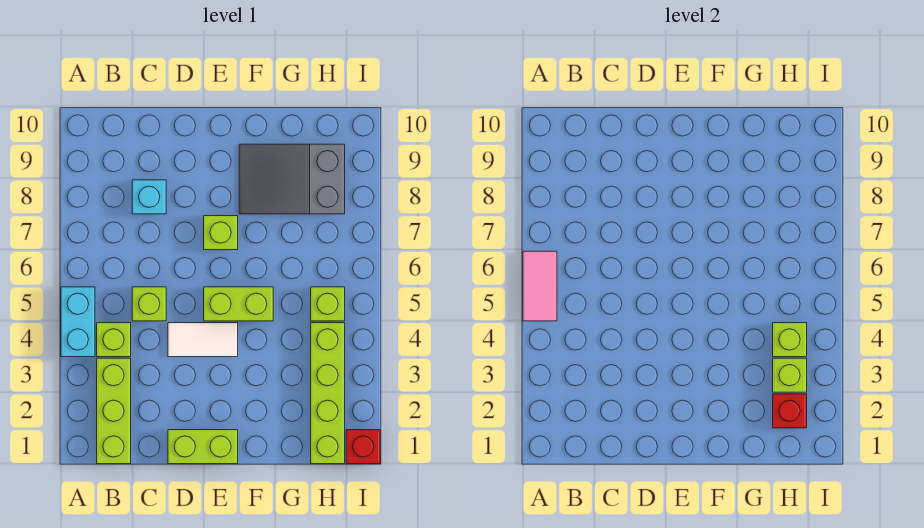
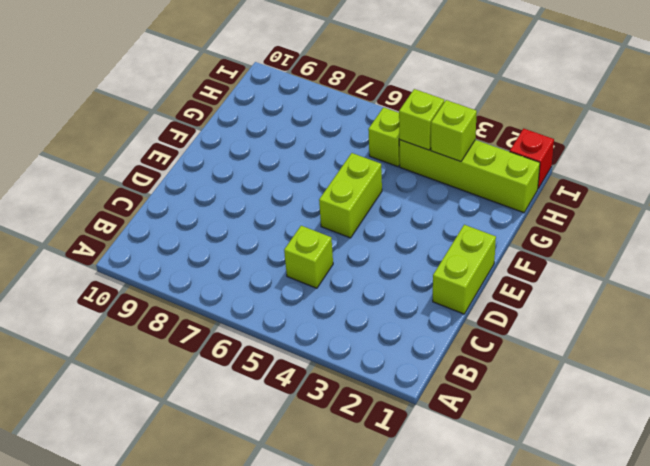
none -> cyan brick A4:A5 level 1
none -> lime brick B1:B3 level 1
none -> lime brick B4 level 1

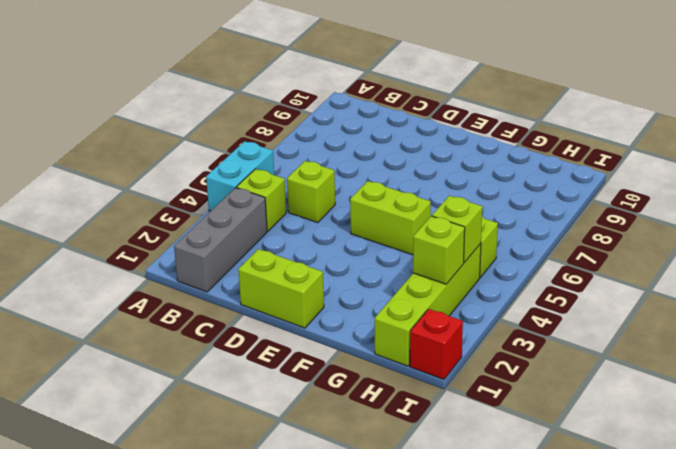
grey brick B1:B3 level 1 -> lime brick B1:B3 level 1
none -> cyan brick C8 level 1
none -> white tile D4:E4 level 1
none -> lime brick E7 level 1

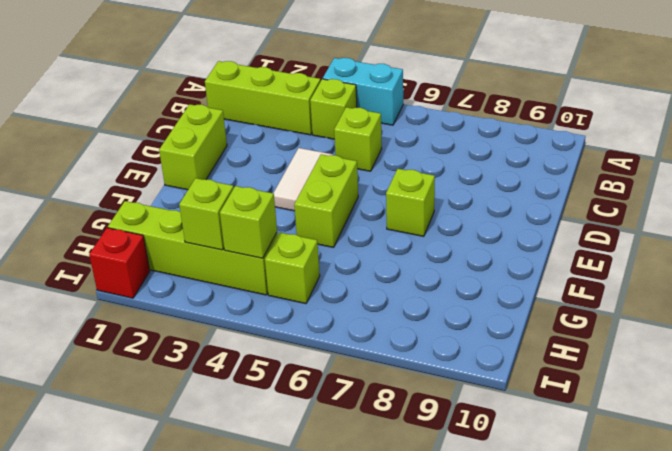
none -> cyan brick C8 level 1
none -> grey slope F8:H9 level 1 top H
none -> pink tile A5:A6 level 2

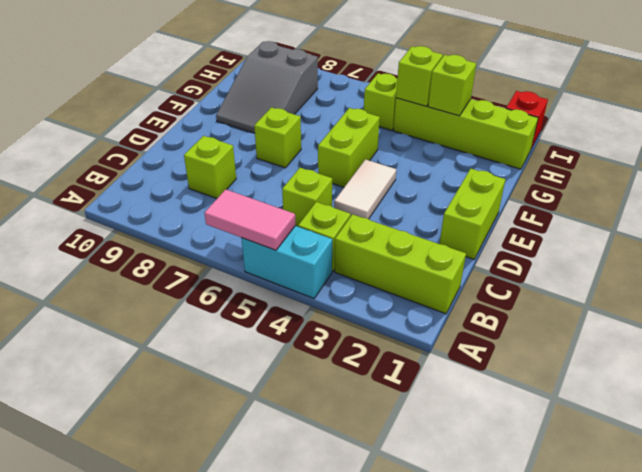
lime brick C8 level 1 -> cyan brick C8 level 1
none -> red brick H2 level 2

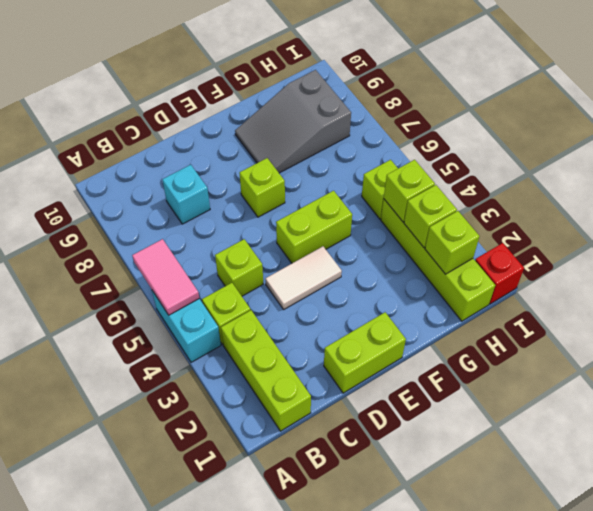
lime brick H2 level 2 -> red brick H2 level 2

